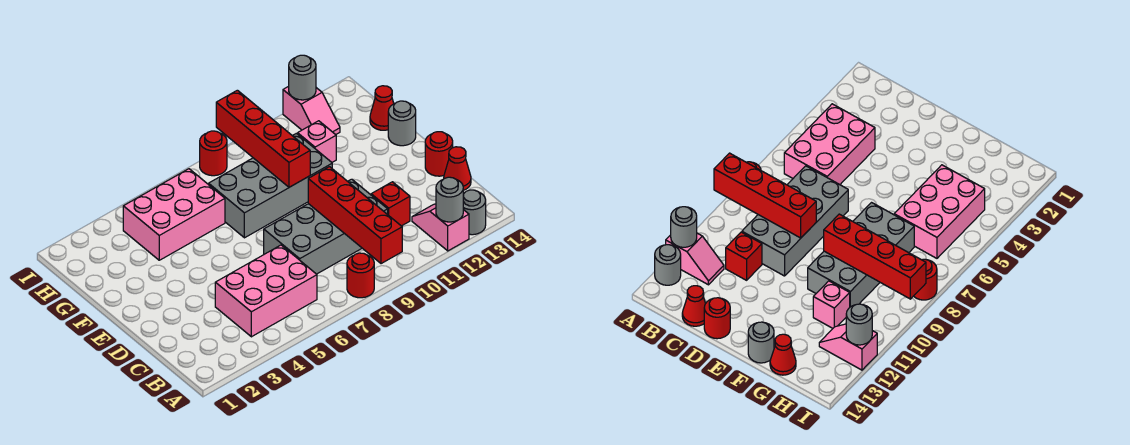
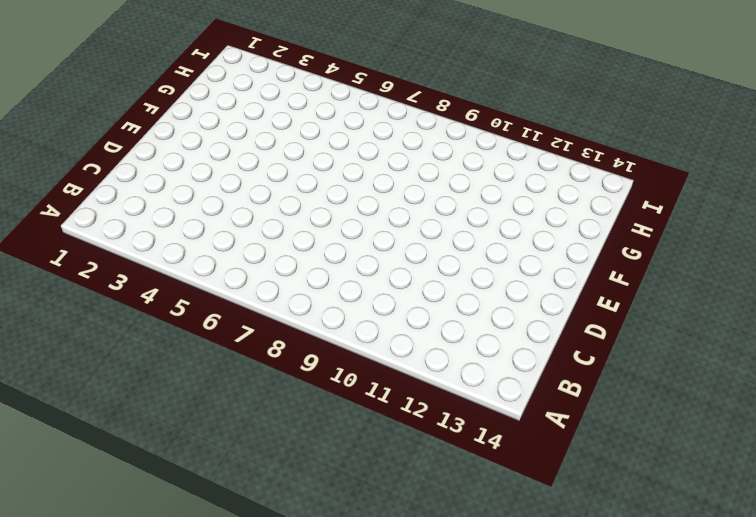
none -> red round brick A8 level 1
none -> pink slope A12:B12 level 1 top A
none -> grey round brick A13 level 1

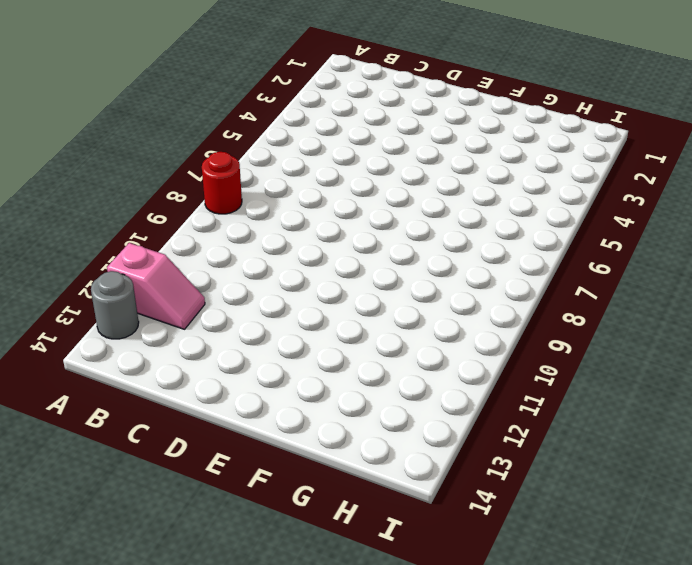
none -> pink brick B4:C6 level 1
none -> grey brick C7:D10 level 1
none -> red brick C11 level 1

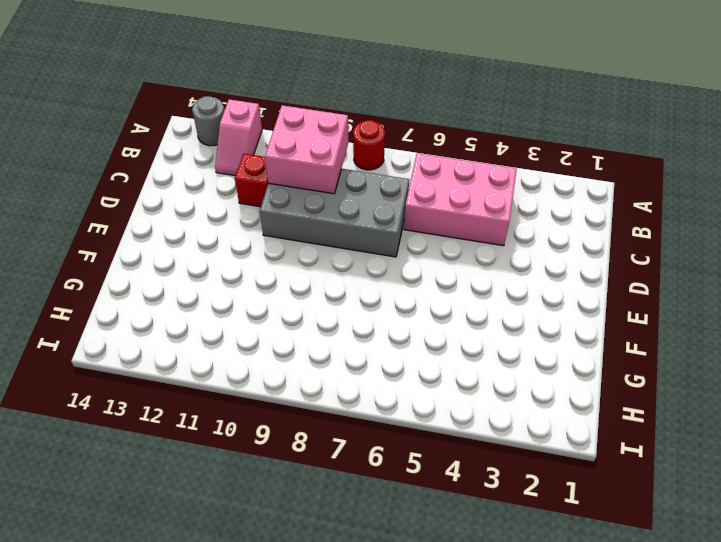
pink brick B9:C10 level 2 -> red brick A9:D9 level 2
none -> red cone C14 level 1
none -> red round brick D14 level 1
none -> grey brick F7:G10 level 1

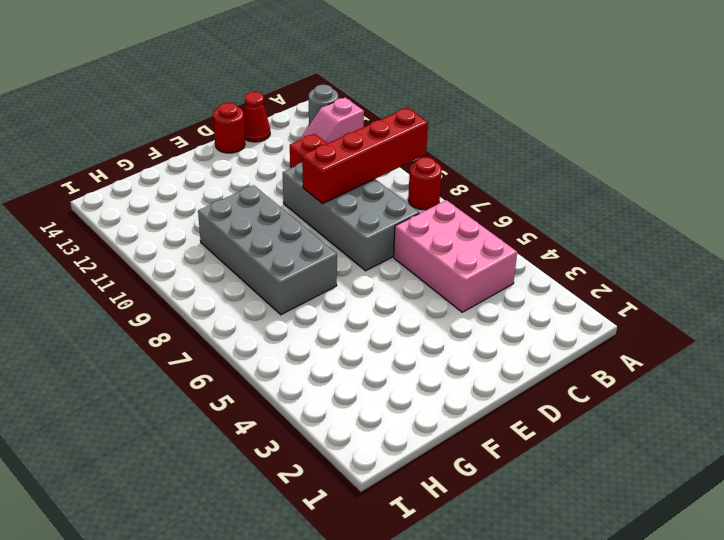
none -> grey round brick F14 level 1
none -> pink brick G4:H6 level 1
none -> pink brick G11 level 1

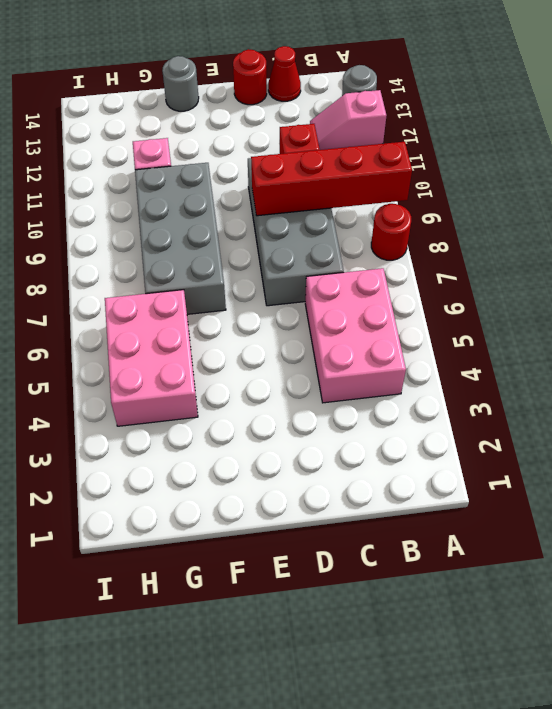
none -> red cone G14 level 1
none -> pink slope H12:I12 level 1 top I
none -> red round brick I8 level 1

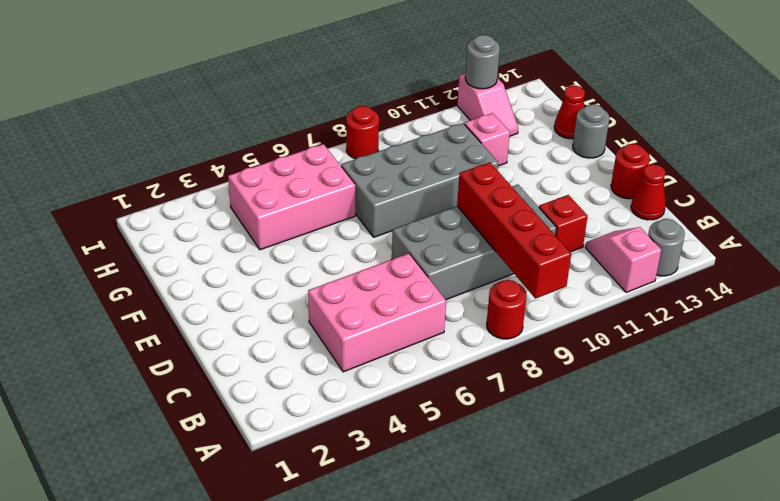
none -> grey round brick A12 level 2
none -> red brick F9:I9 level 2

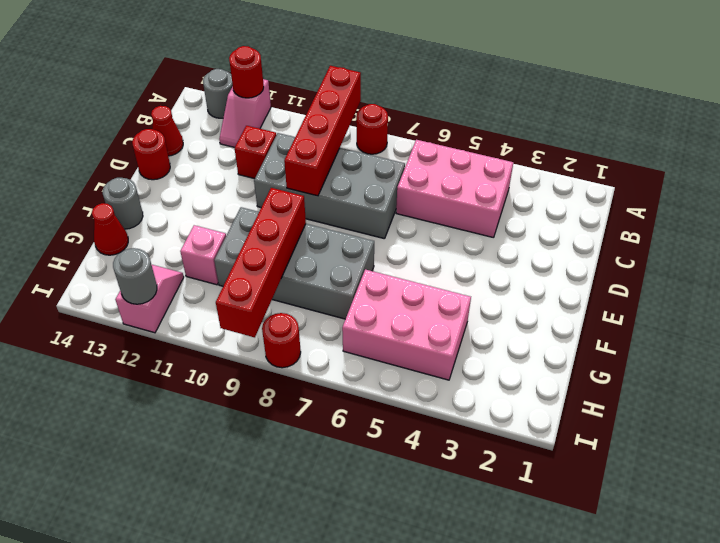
red round brick A12 level 2 -> grey round brick A12 level 2

